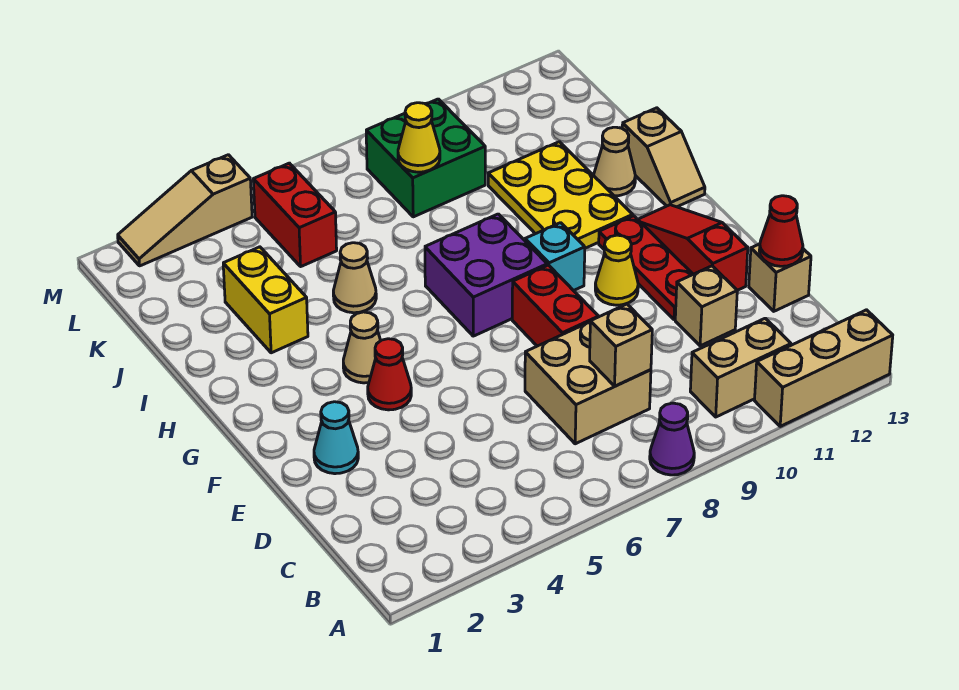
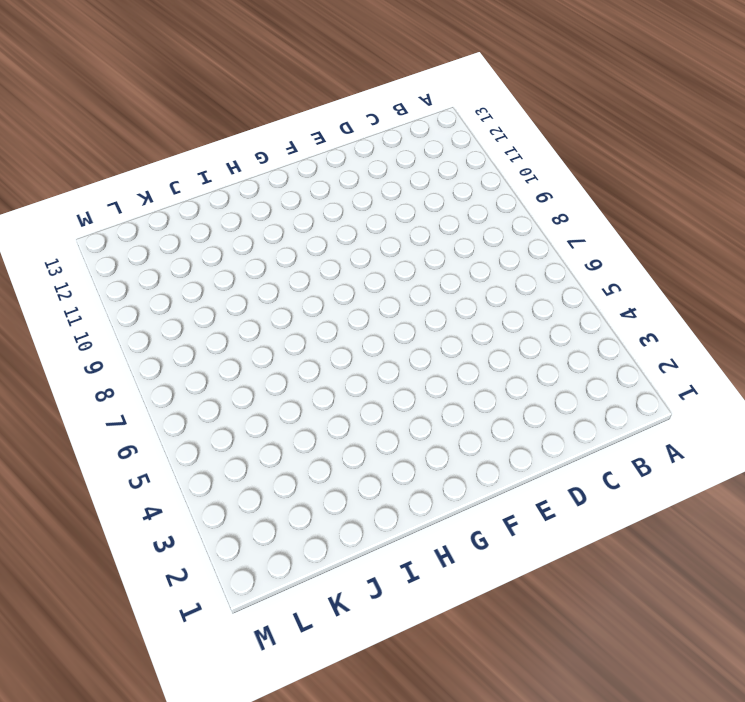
none -> purple cone A8 level 1
none -> tan brick A11:A13 level 1
none -> tan brick B10:B11 level 1

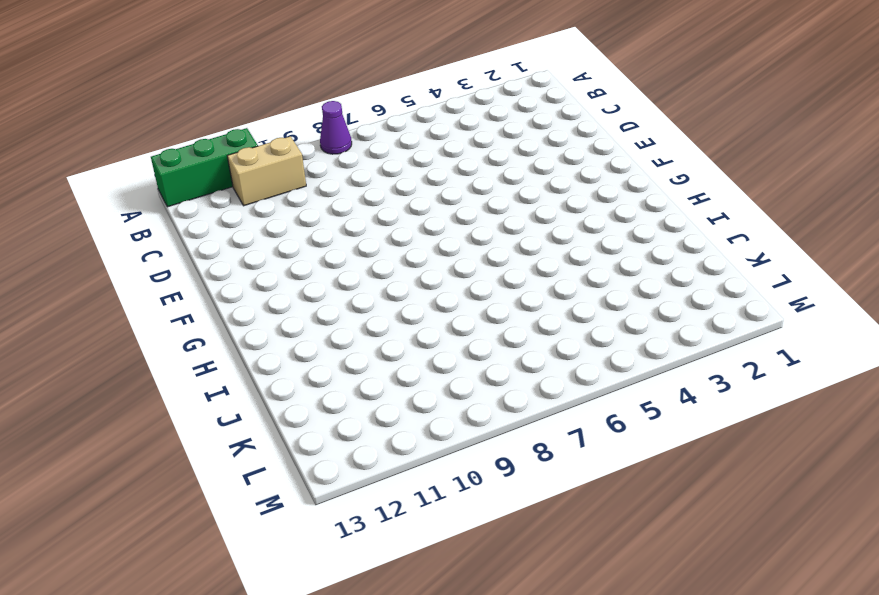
green brick A11:A13 level 1 -> tan brick A11:A13 level 1
none -> tan brick C7:D8 level 1
none -> tan brick D11 level 1
none -> tan brick D13 level 1

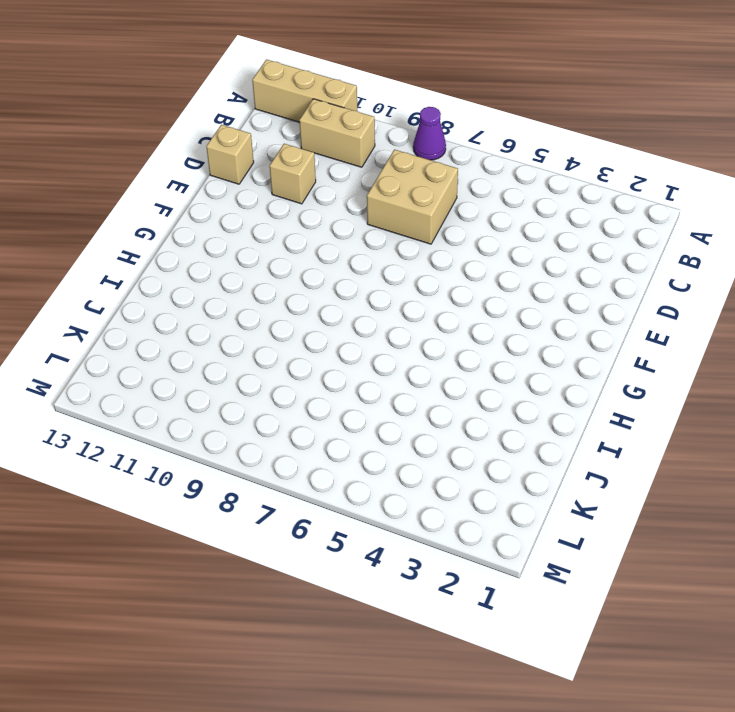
none -> cyan cone E2 level 1
none -> red brick E8:F8 level 1
none -> red plate E11:G11 level 1

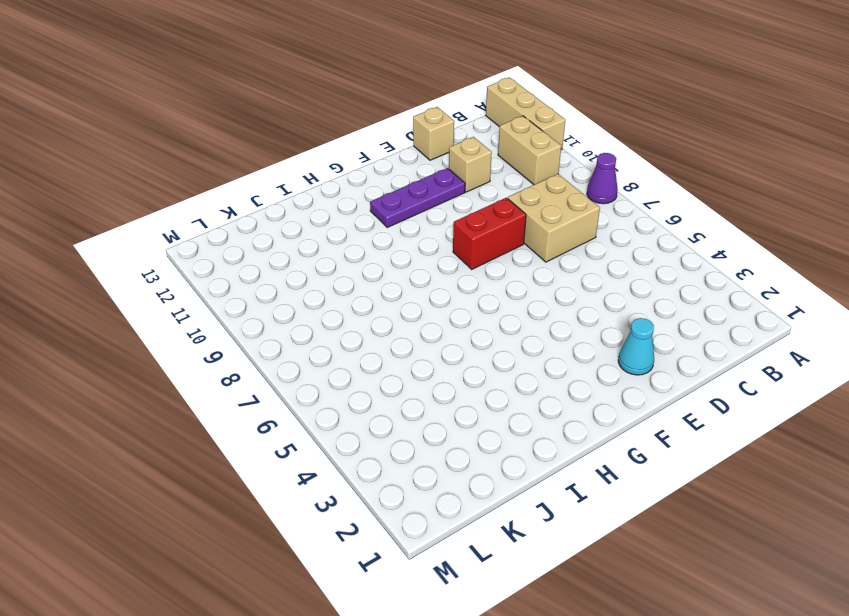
purple plate E11:G11 level 1 -> red plate E11:G11 level 1
none -> red slope E12:G12 level 1 top E
none -> red cone F4 level 1
none -> yellow cone F10 level 1

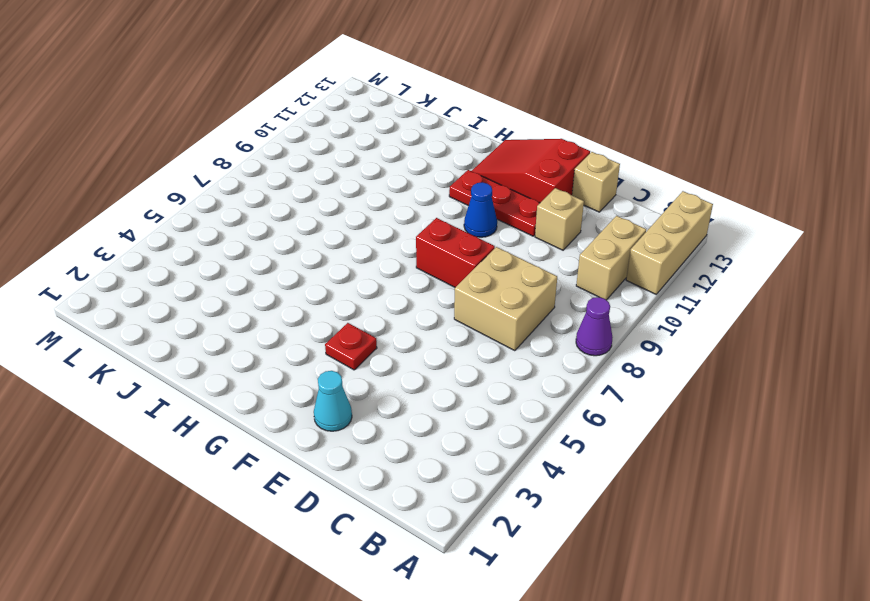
red slope E12:G13 level 1 top E -> red slope E12:G12 level 1 top E
red plate F4 level 1 -> red cone F4 level 1
blue cone F10 level 1 -> yellow cone F10 level 1
none -> tan cone G4 level 1
none -> purple brick G7:H8 level 1
none -> cyan brick G9 level 1

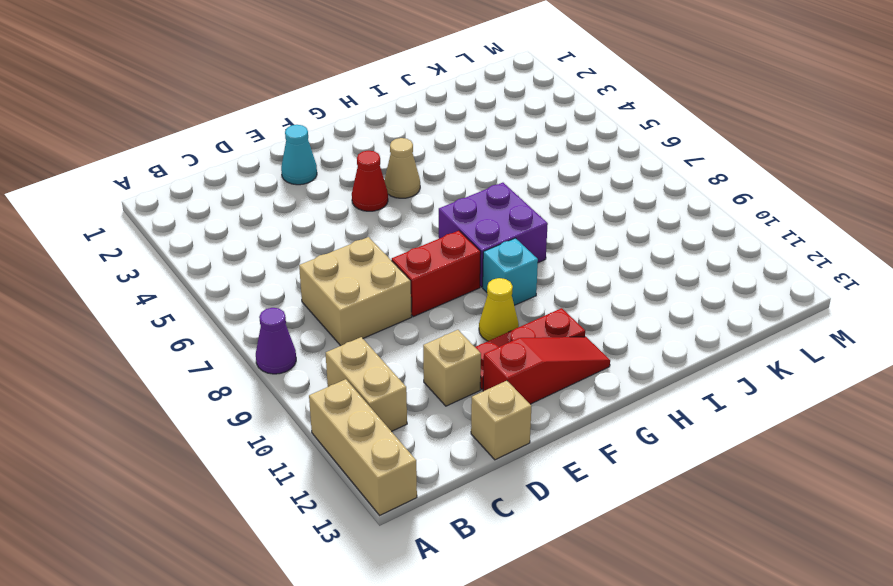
none -> yellow plate H10:J11 level 1
none -> tan slope H13:I13 level 1 top I
none -> yellow brick I3:J3 level 1

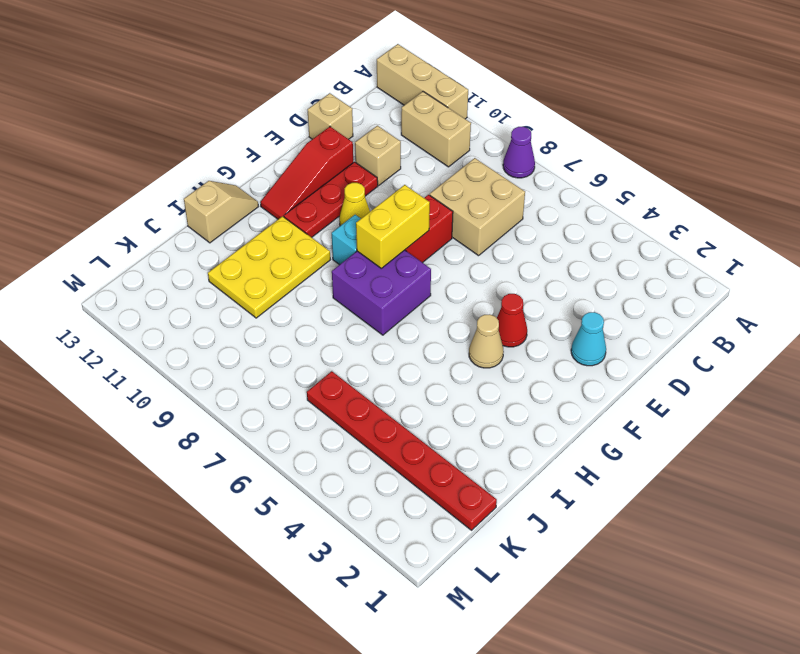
yellow brick F8:G8 level 2 -> yellow brick I3:J3 level 1
red plate K1:K6 level 1 -> red brick K5:L5 level 1
none -> tan cone I5 level 1
none -> tan cone I12 level 1
none -> green brick K8:L9 level 1

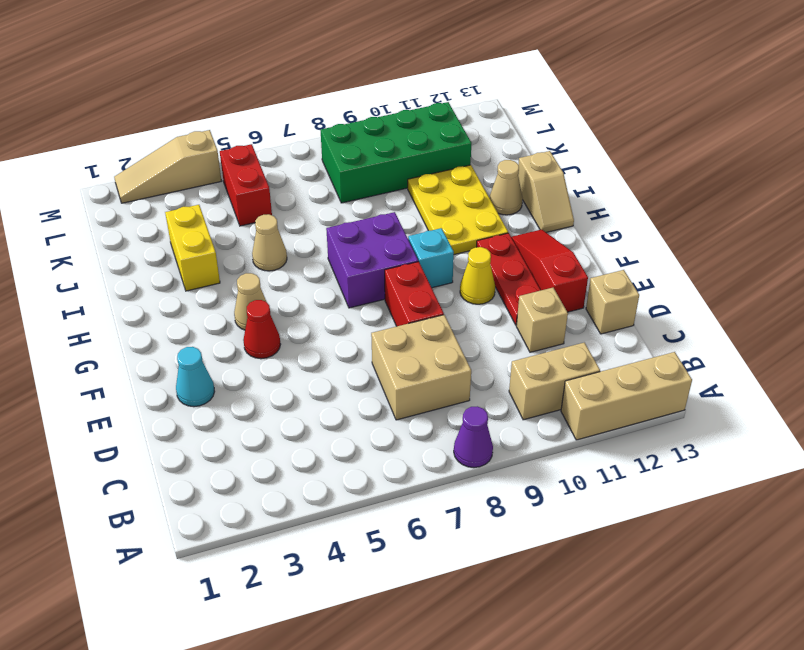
green brick K8:L11 level 1 -> green brick K8:L9 level 1
none -> tan brick C8 level 2
none -> red cone D13 level 2
none -> yellow cone K8 level 2

